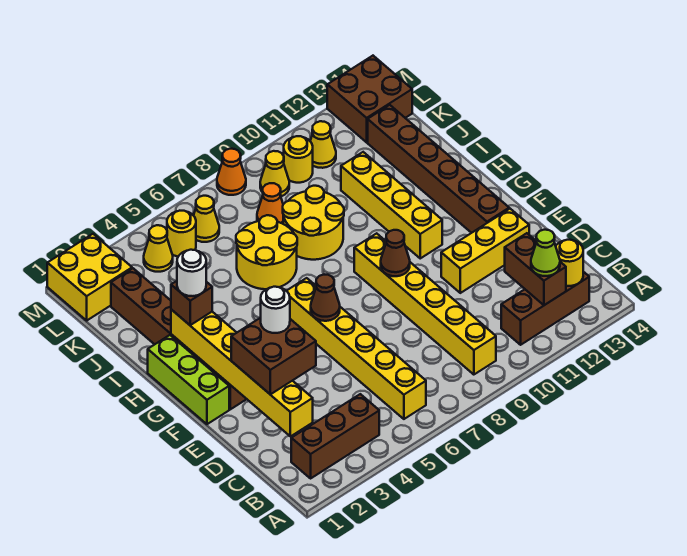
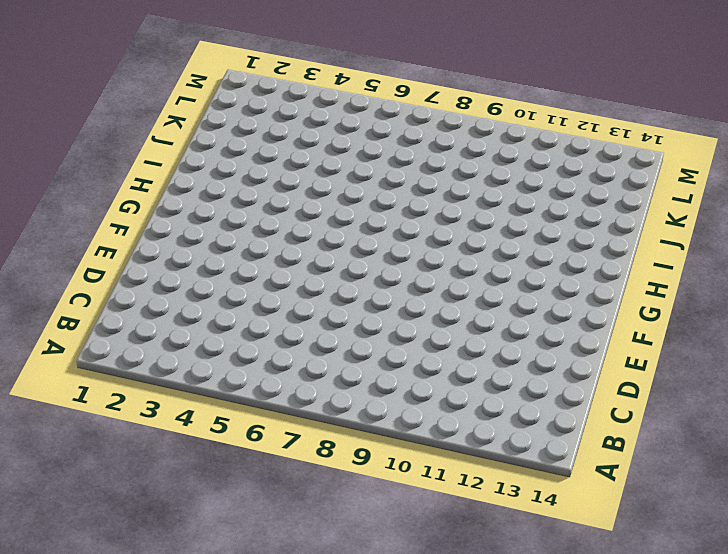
none -> brown brick B2:B4 level 1
none -> yellow brick B6:G6 level 1
none -> yellow brick B9:G9 level 1
none -> brown brick B11:B13 level 1

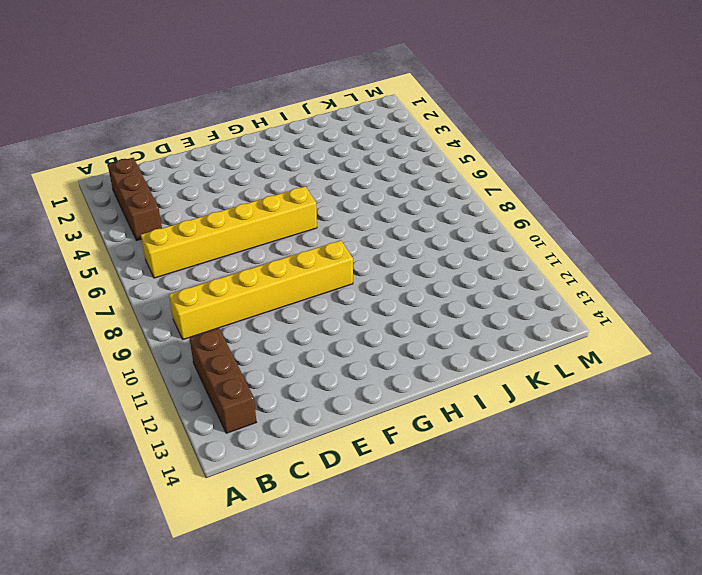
none -> yellow brick E11:E13 level 1
none -> lime brick F1:H1 level 1
none -> brown brick F2:K2 level 1
none -> brown brick F13:K13 level 1

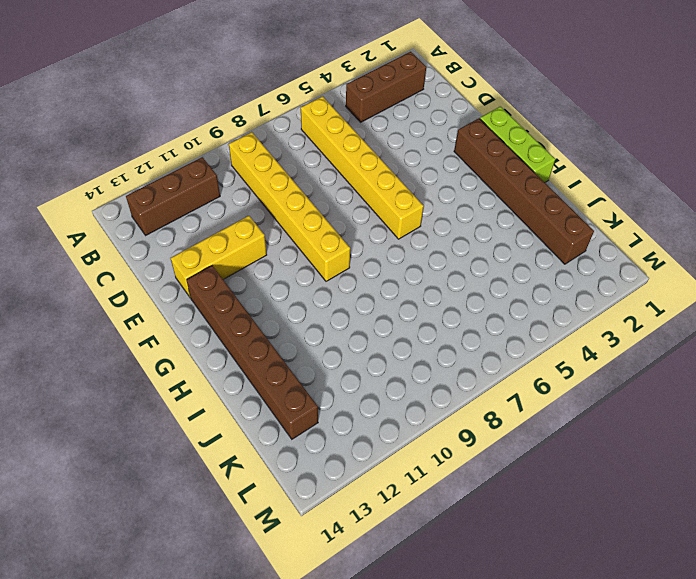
none -> yellow brick G11:J11 level 1
none -> yellow round brick I6:J7 level 1
none -> yellow round brick I8:J9 level 1
none -> orange cone K8 level 1

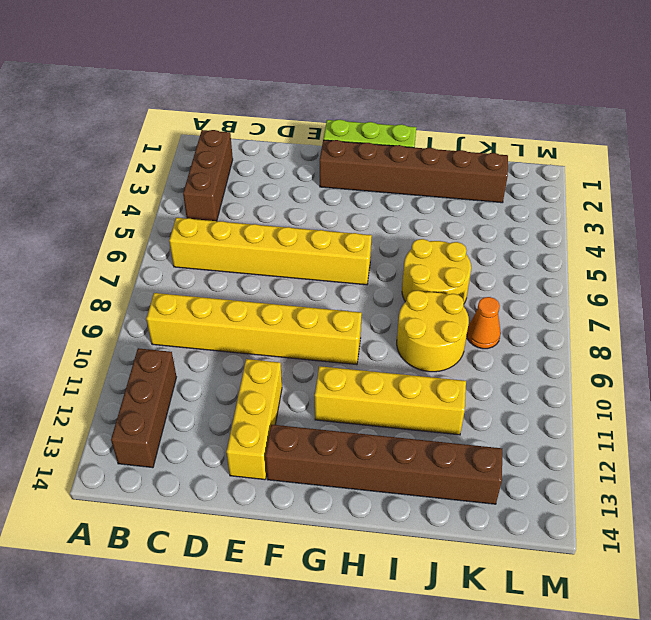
none -> yellow brick L1:M2 level 1
none -> yellow cone L4 level 1
none -> yellow round brick L5 level 1
none -> yellow cone L6 level 1

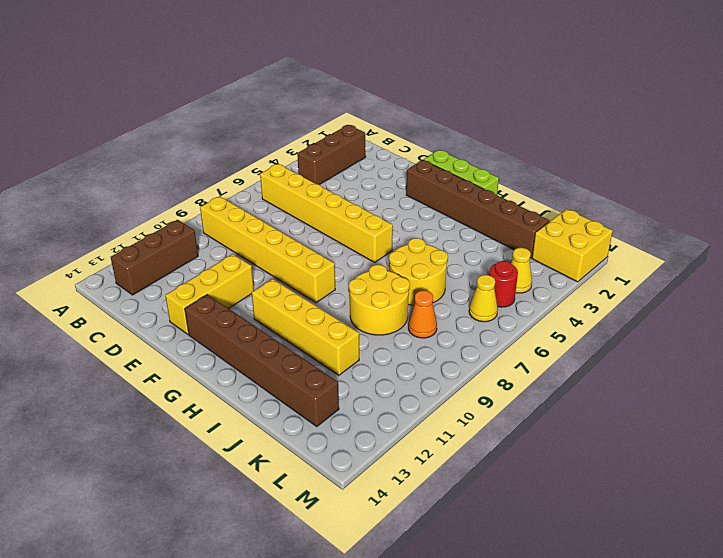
red round brick L5 level 1 -> yellow round brick L5 level 1
none -> yellow cone L9 level 1
none -> yellow round brick L10 level 1
none -> yellow cone L11 level 1
none -> brown brick L13:M14 level 1

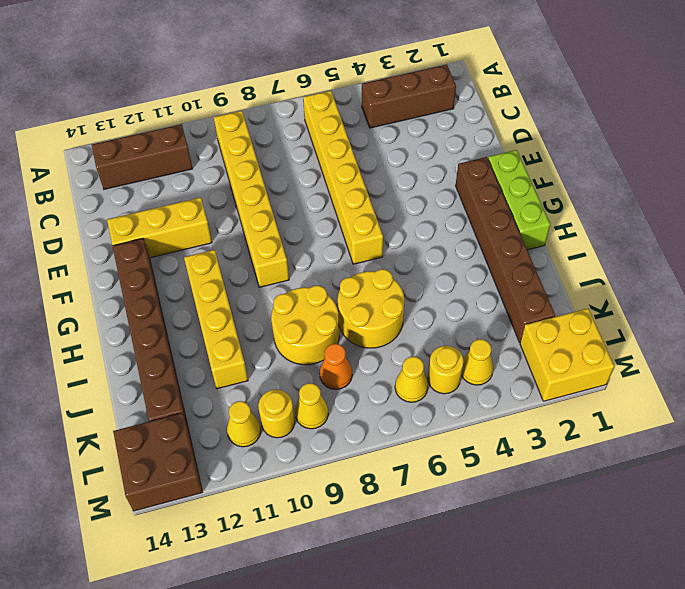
none -> orange cone M8 level 1
none -> brown brick B12:C12 level 2
none -> yellow round brick B13 level 2
none -> yellow brick C2:H2 level 2

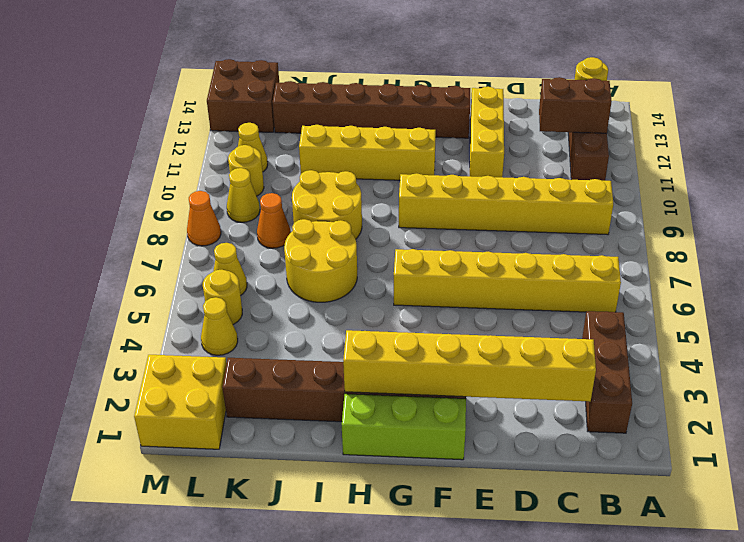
none -> brown cone F6 level 2
none -> brown cone F9 level 2
none -> lime cone B12 level 3
none -> brown brick D2:E3 level 3

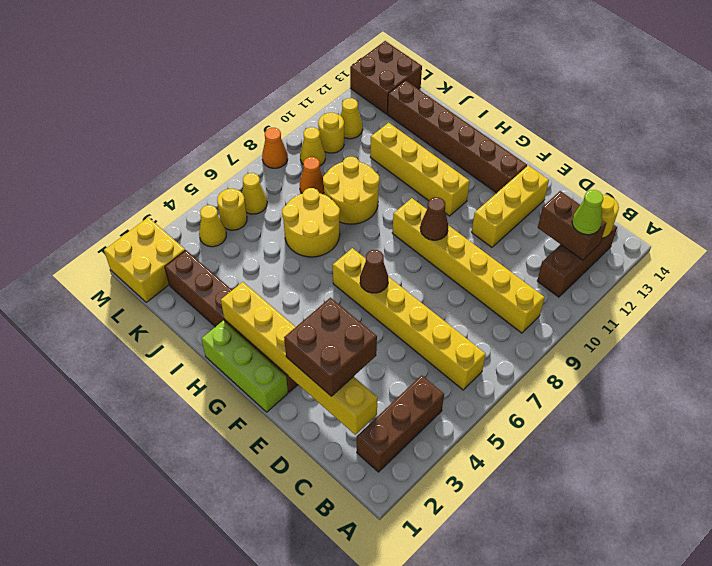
none -> brown brick H2 level 3
none -> white round brick E3 level 4
none -> white round brick H2 level 4

